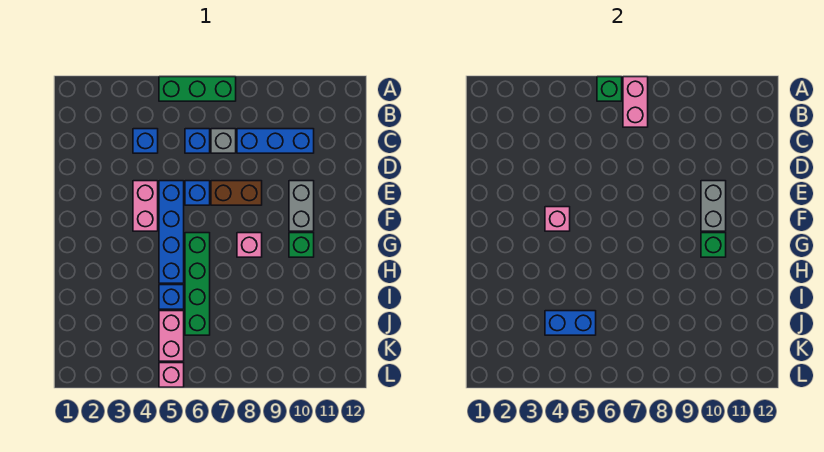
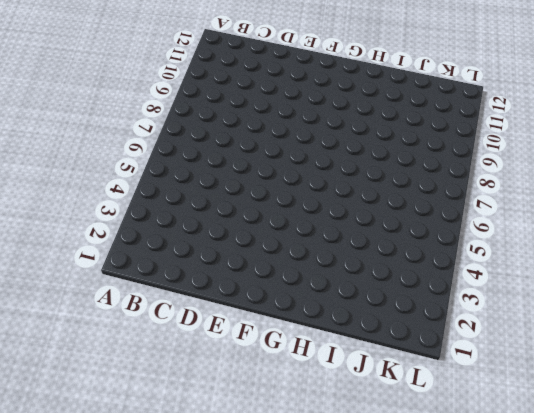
none -> green brick A5:A7 level 1
none -> blue brick C4 level 1
none -> blue brick C6 level 1

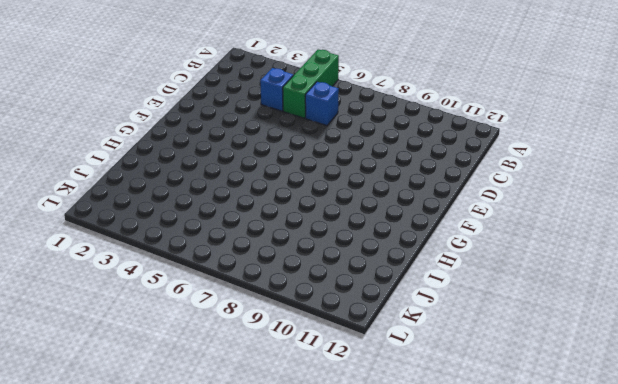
green brick A5:C5 level 1 -> green brick A5:A7 level 1
none -> grey brick C7 level 1
none -> blue brick C8:C10 level 1
none -> pink brick E4:F4 level 1

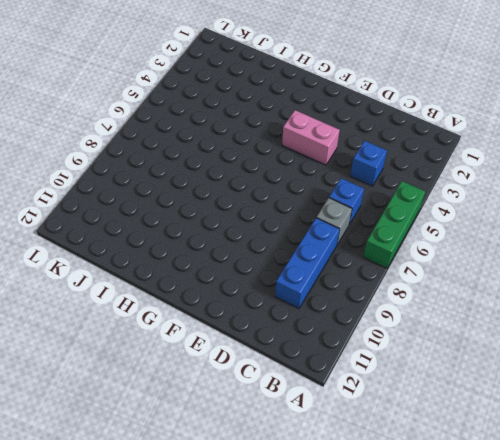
none -> blue brick E5:H5 level 1
none -> blue brick E6 level 1
none -> brown brick E7:E8 level 1

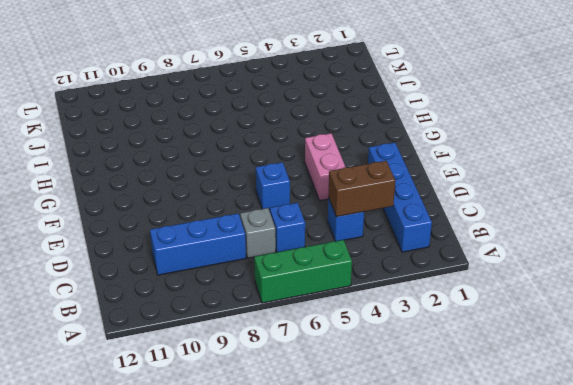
blue brick B2:E2 level 1 -> blue brick E5:H5 level 1
brown brick C3:C4 level 2 -> brown brick E7:E8 level 1
none -> grey brick E10:F10 level 1
none -> green brick G6:J6 level 1
none -> pink brick G8 level 1

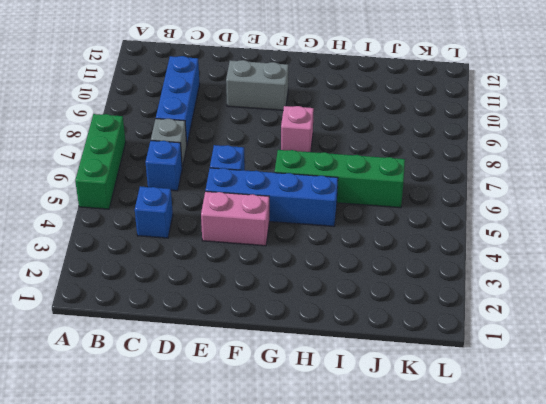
none -> brown brick E7:E8 level 1
none -> green brick G10 level 1
none -> blue brick I5 level 1

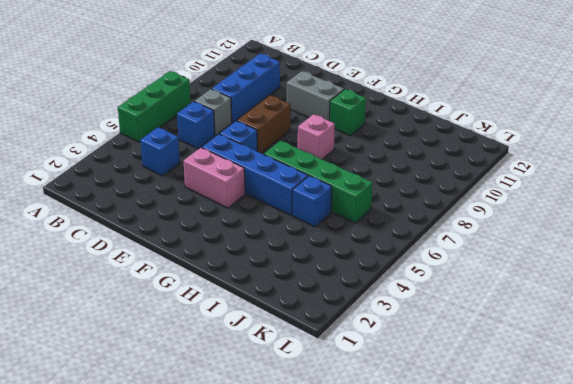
none -> pink brick J5:K5 level 1
none -> pink brick L5 level 1
none -> green brick A6 level 2

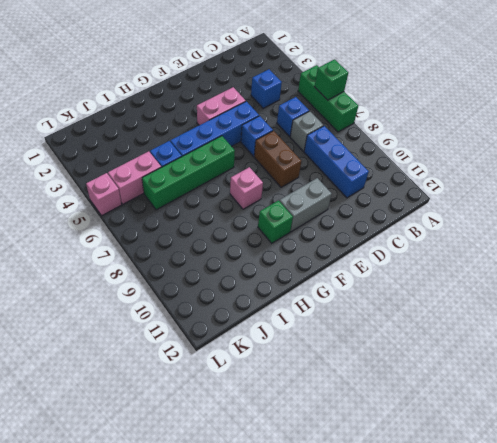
none -> pink brick A7:B7 level 2
none -> grey brick E10:F10 level 2
none -> pink brick F4 level 2

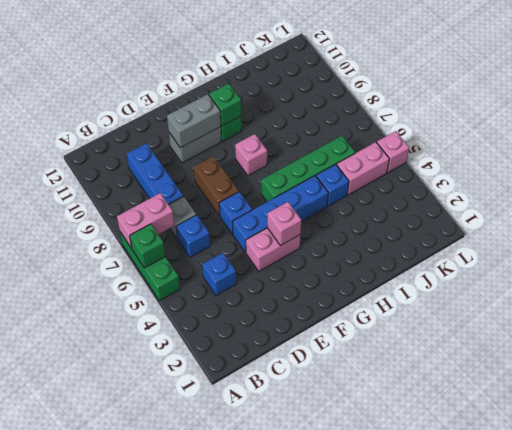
none -> blue brick J4:J5 level 2

